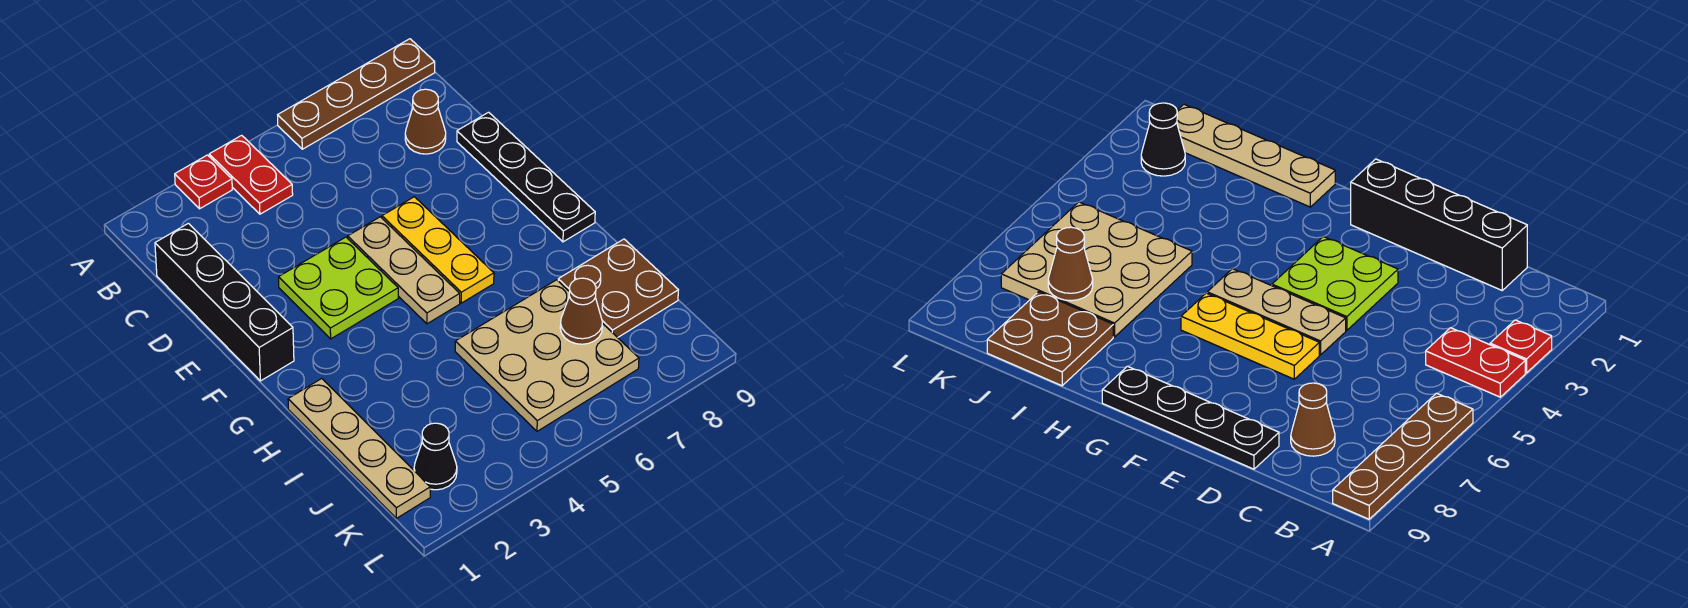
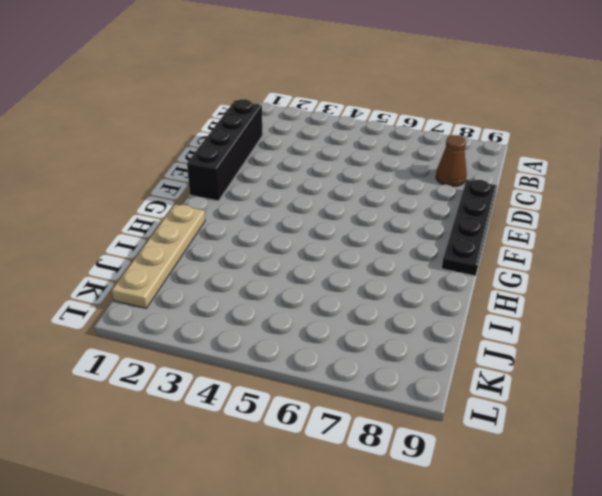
none -> red plate A3 level 1
none -> red plate A4:B4 level 1
none -> brown plate A6:A9 level 1

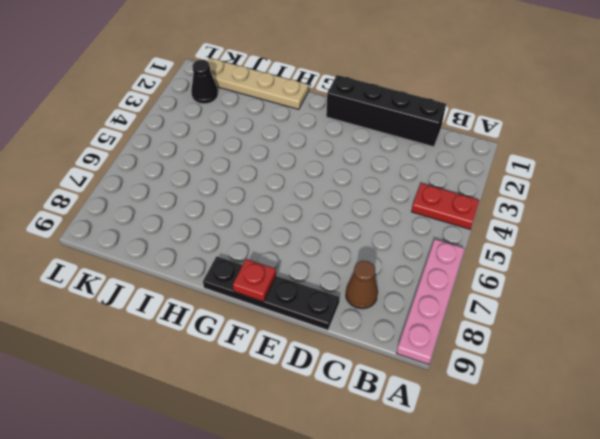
pink plate A6:A9 level 1 -> brown plate A6:A9 level 1
red plate F9 level 2 -> red plate A3 level 1
none -> lime plate E3:F4 level 1
none -> tan plate E5:G5 level 1
none -> yellow plate E6:G6 level 1

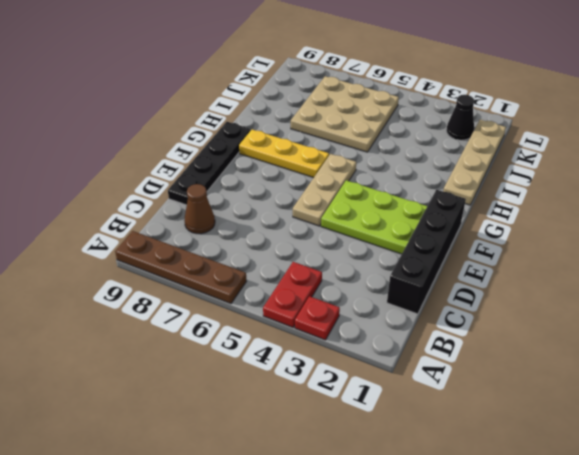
lime plate E2:F4 level 1 -> lime plate E3:F4 level 1
yellow plate G6:G8 level 1 -> yellow plate E6:G6 level 1
none -> brown plate I8:J9 level 1
none -> brown cone J7 level 2

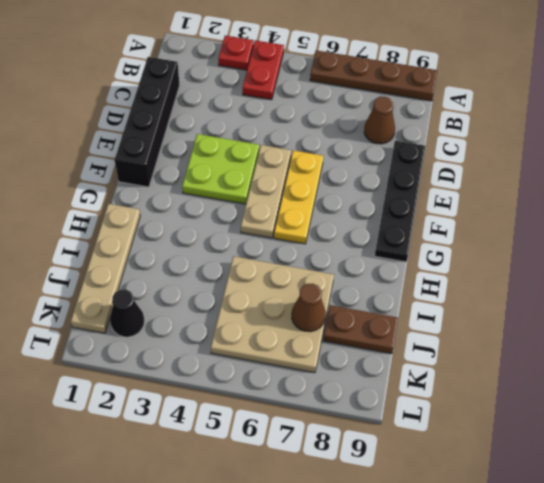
brown plate J8:J9 level 1 -> brown plate I8:J9 level 1

